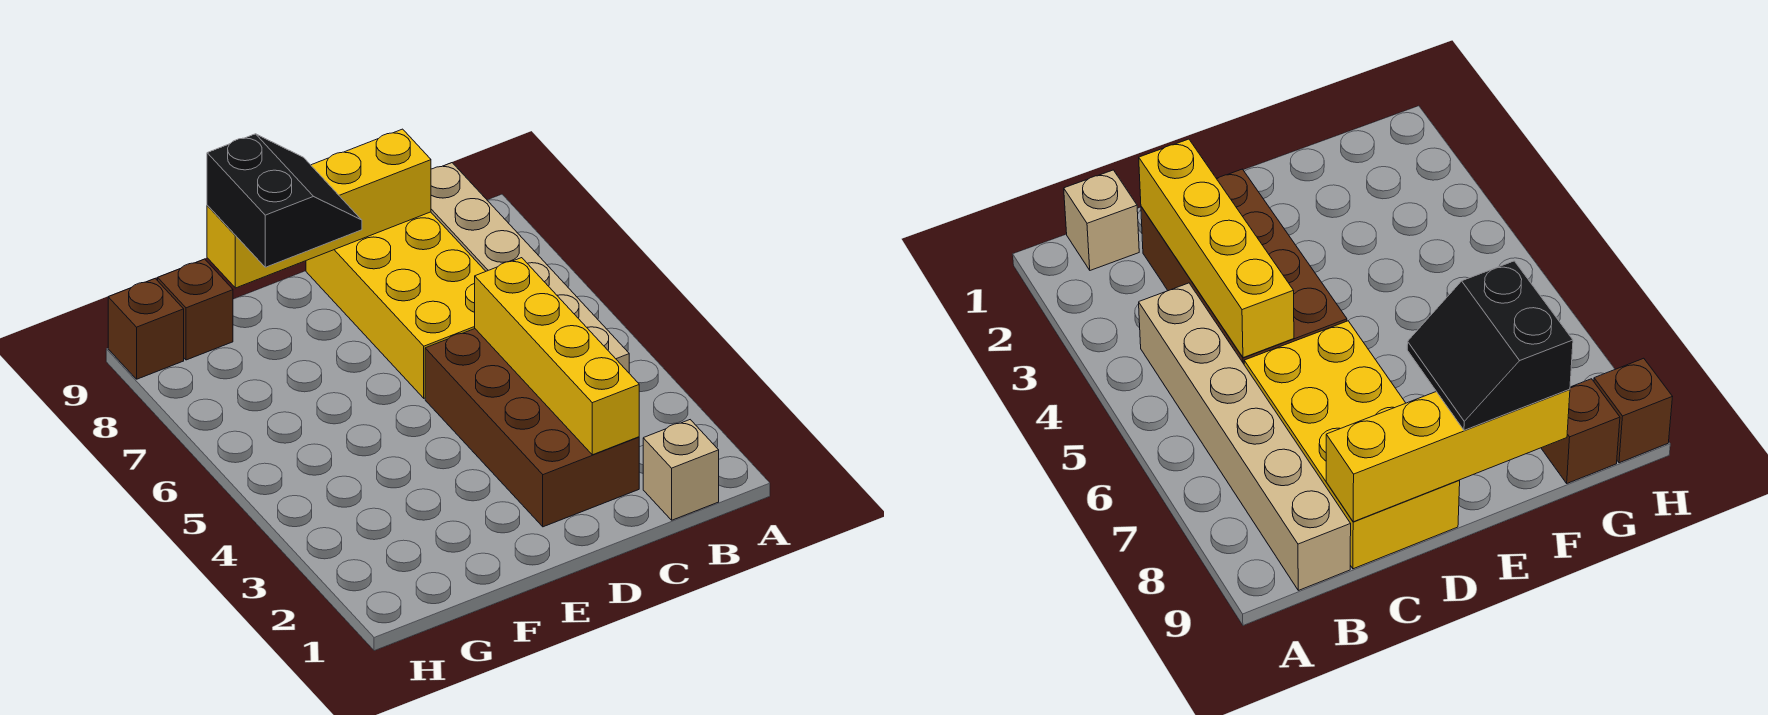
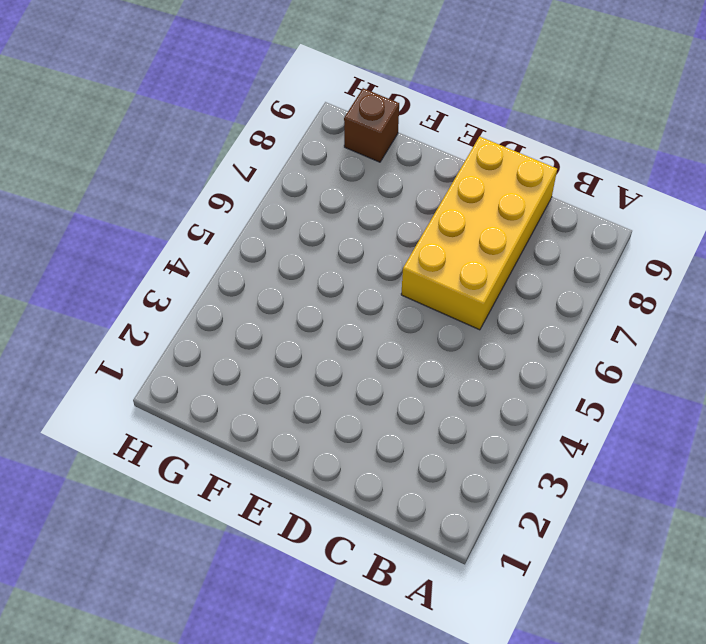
none -> tan brick B1 level 1
none -> tan brick B4:B9 level 1

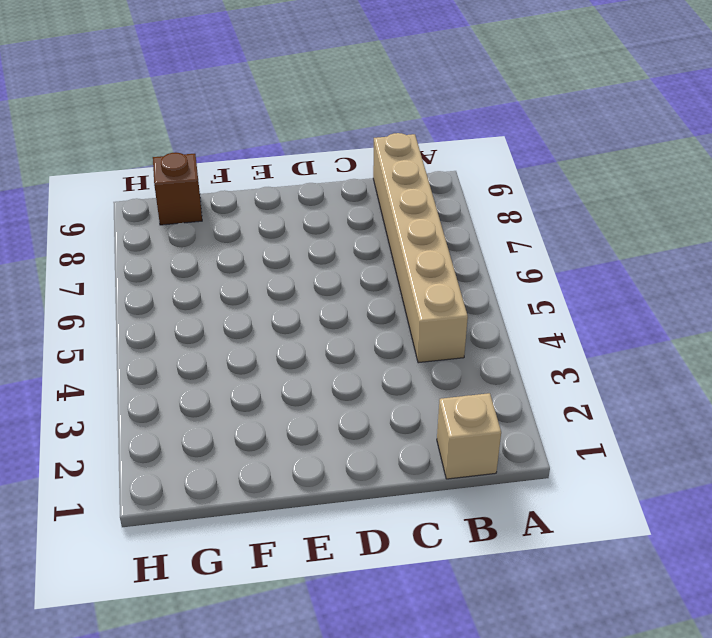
none -> brown brick C2:D5 level 1
none -> yellow brick C6:D9 level 1

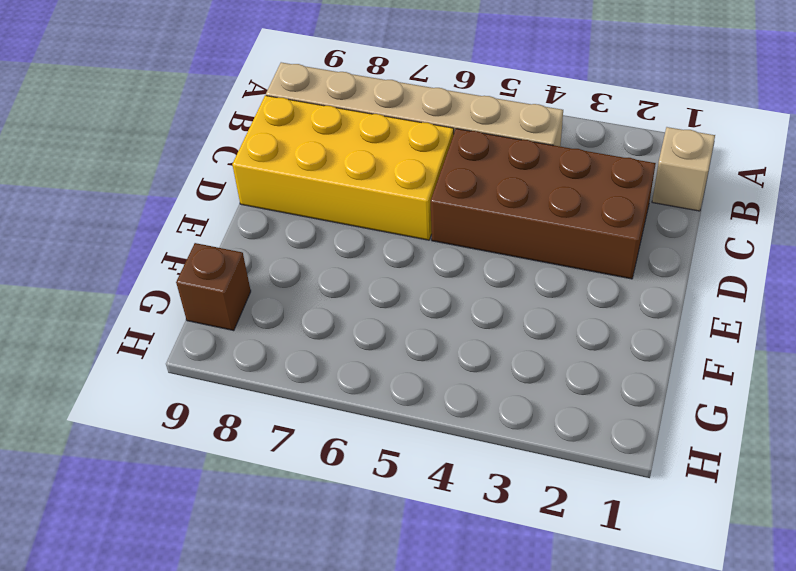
none -> brown brick H9 level 1
none -> yellow brick C2:C5 level 2

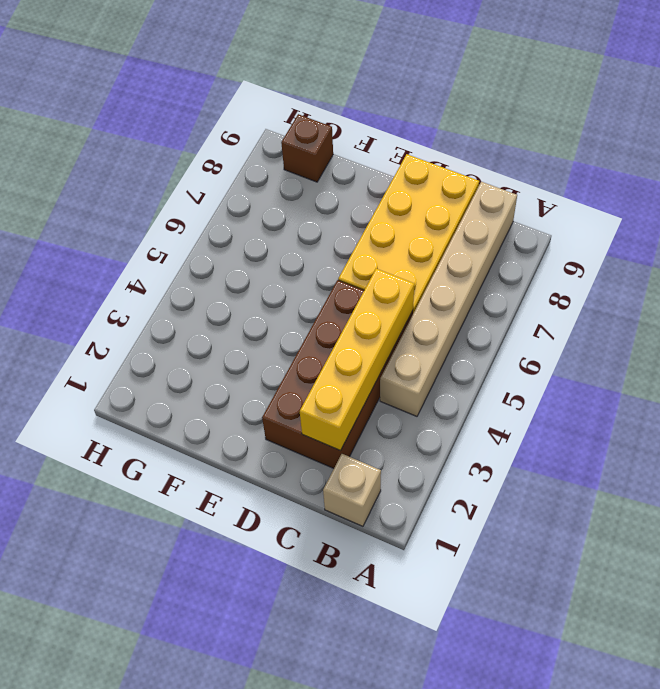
none -> brown brick H9 level 1
none -> yellow brick C9:F9 level 2

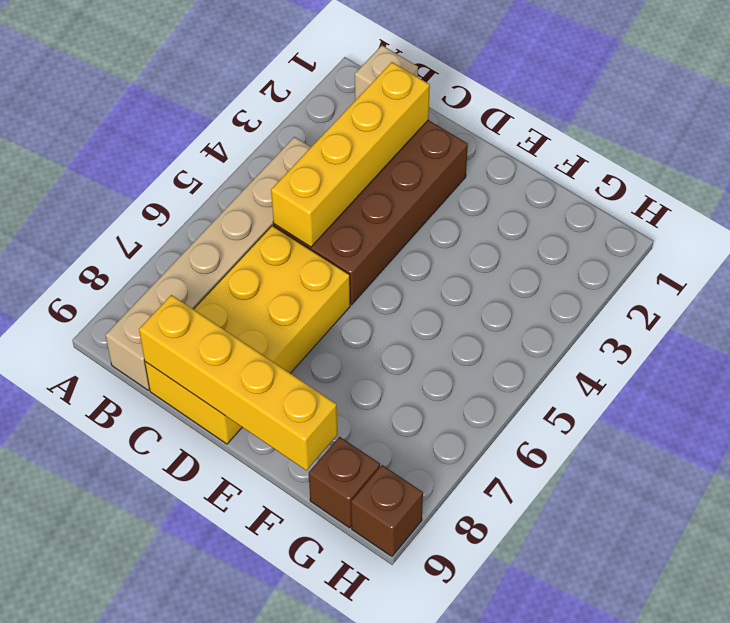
none -> black slope E8:F9 level 3 top F

